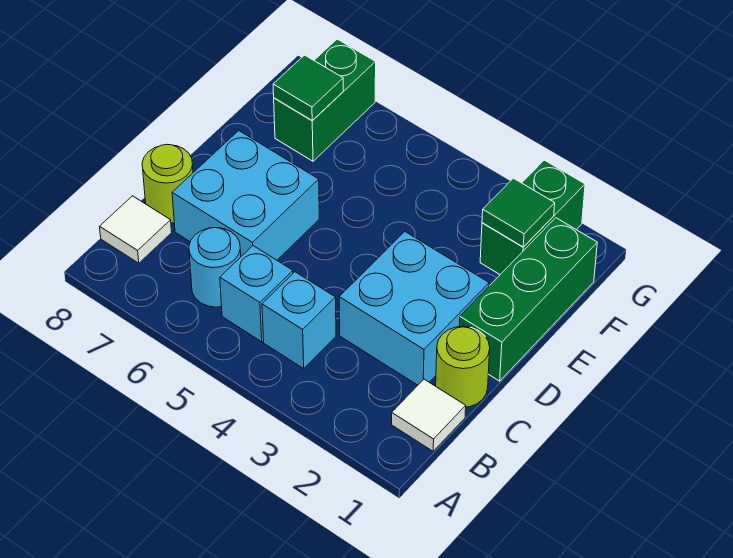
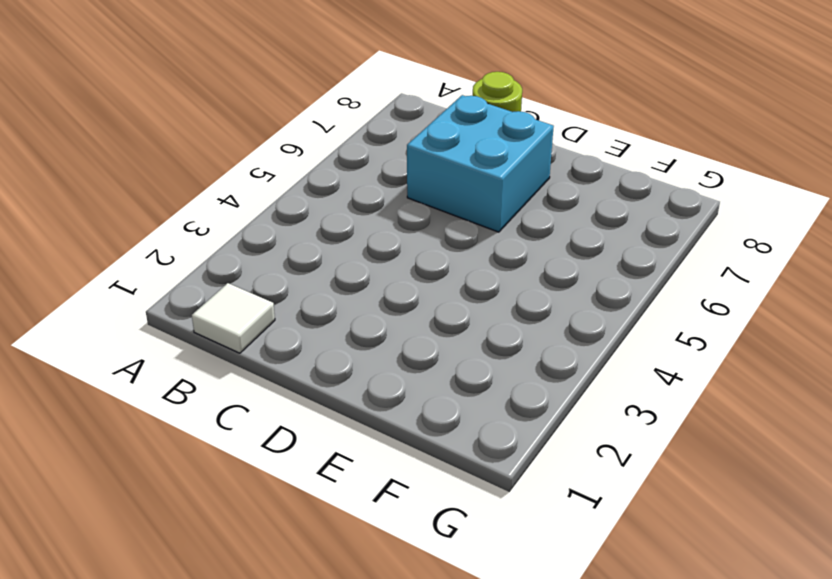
none -> cyan brick B4 level 1
none -> cyan brick B5 level 1
none -> cyan round brick B6 level 1

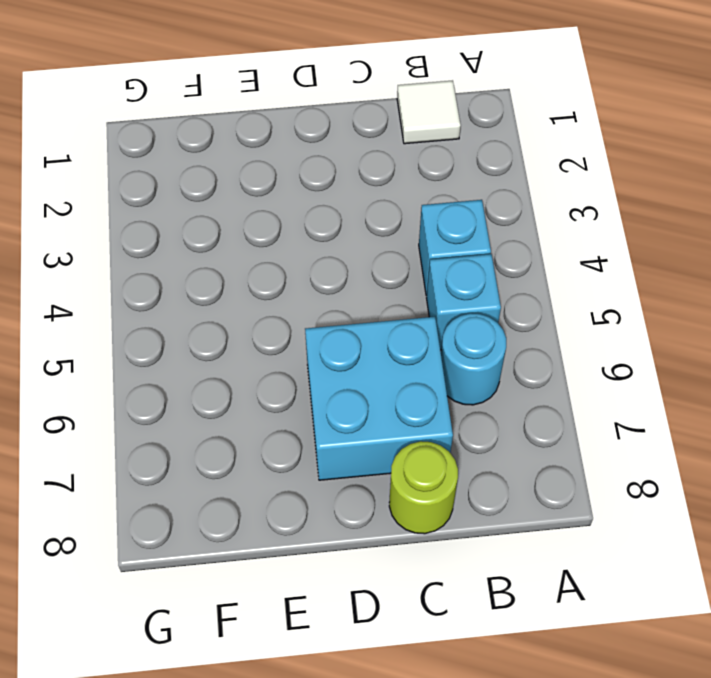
none -> white tile B8 level 1
none -> lime round brick C1 level 1
none -> cyan brick C2:D3 level 1

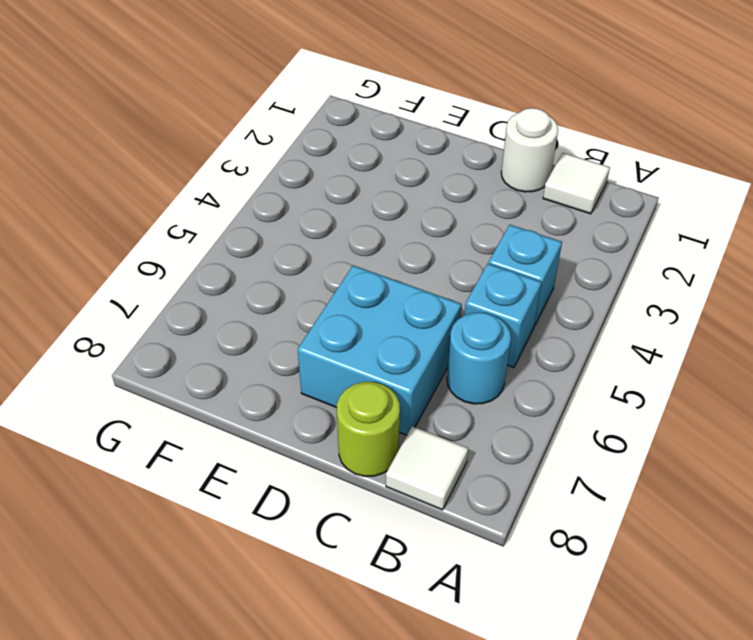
white round brick C1 level 1 -> lime round brick C1 level 1
none -> cyan brick C2:D3 level 1
none -> green brick D1:F1 level 1
none -> green brick F2:G2 level 1

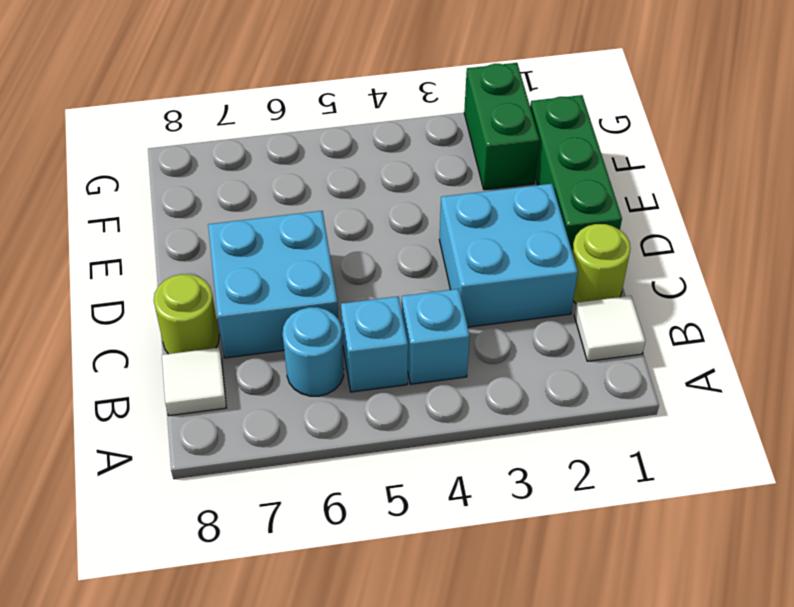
none -> green brick F7:G7 level 1
none -> green tile F2 level 2
none -> green tile F7 level 2

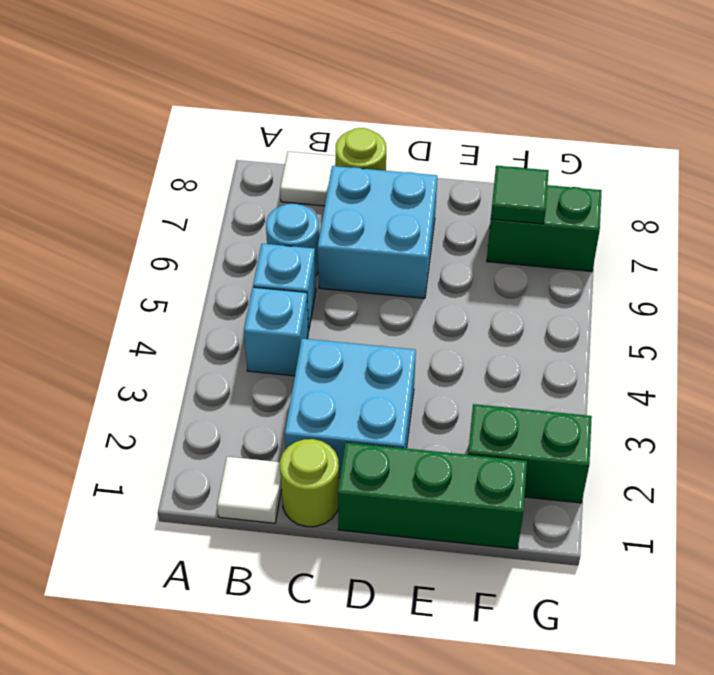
none -> green tile F2 level 2

